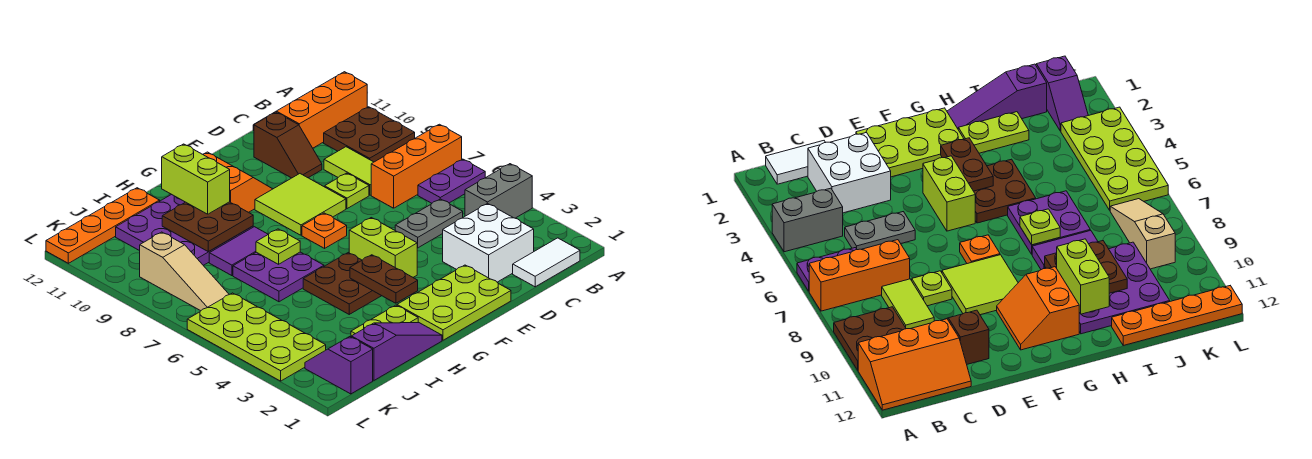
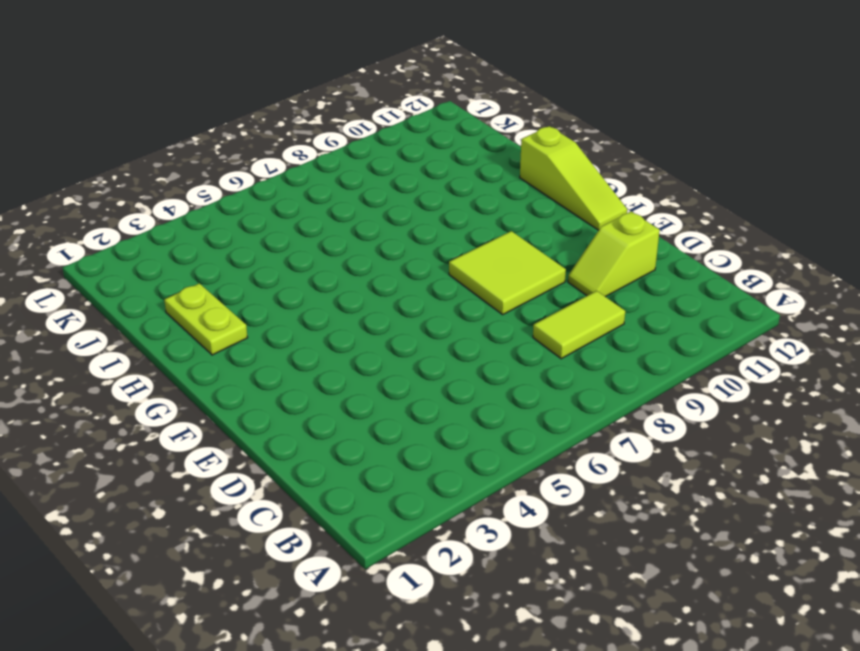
lime slope D10:D11 level 1 top 11 -> brown slope D10:D11 level 1 top 11
lime slope F12:H12 level 1 top H -> none
none -> grey brick A4:B4 level 1
none -> purple plate A6:B6 level 1
none -> orange brick A7:C7 level 1
none -> brown plate A9:B10 level 1

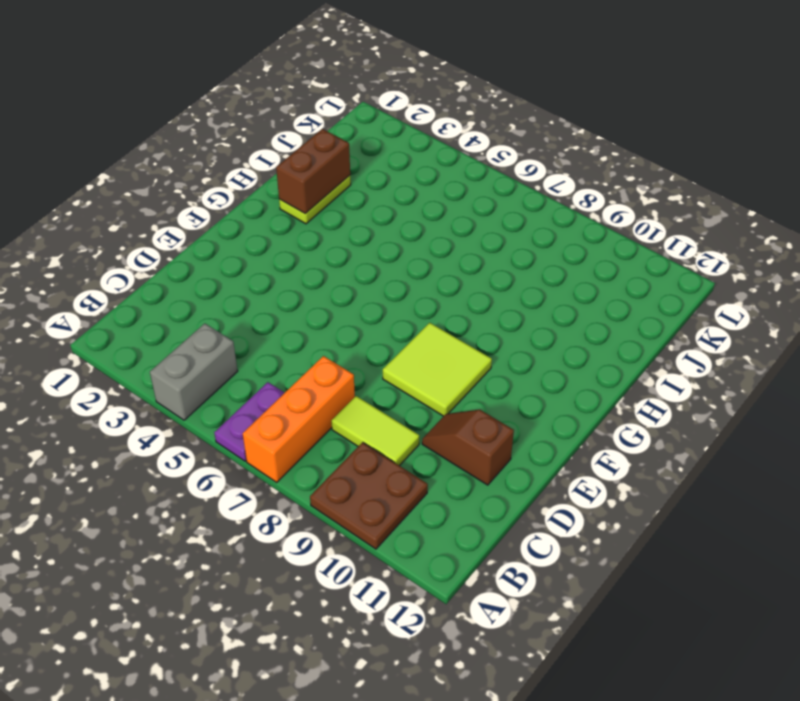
brown brick H2:I2 level 2 -> none
none -> orange slope A11:C12 level 1 top 11
none -> white tile B1:C1 level 1
none -> white brick C2:D3 level 1
none -> grey plate C5:D5 level 1

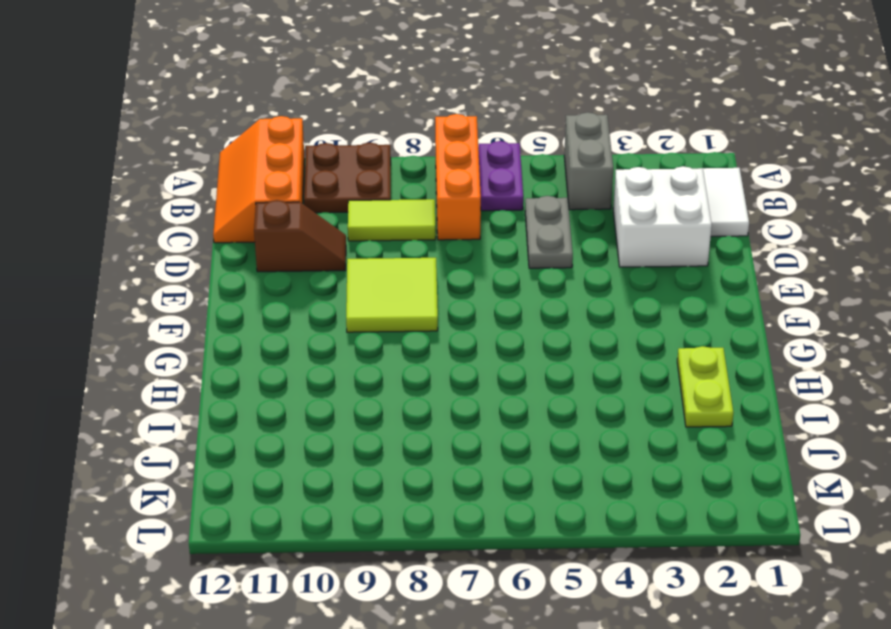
none -> lime plate D8 level 1
none -> lime plate E1:G2 level 1
none -> lime brick F4:F5 level 1
none -> orange plate F7 level 1

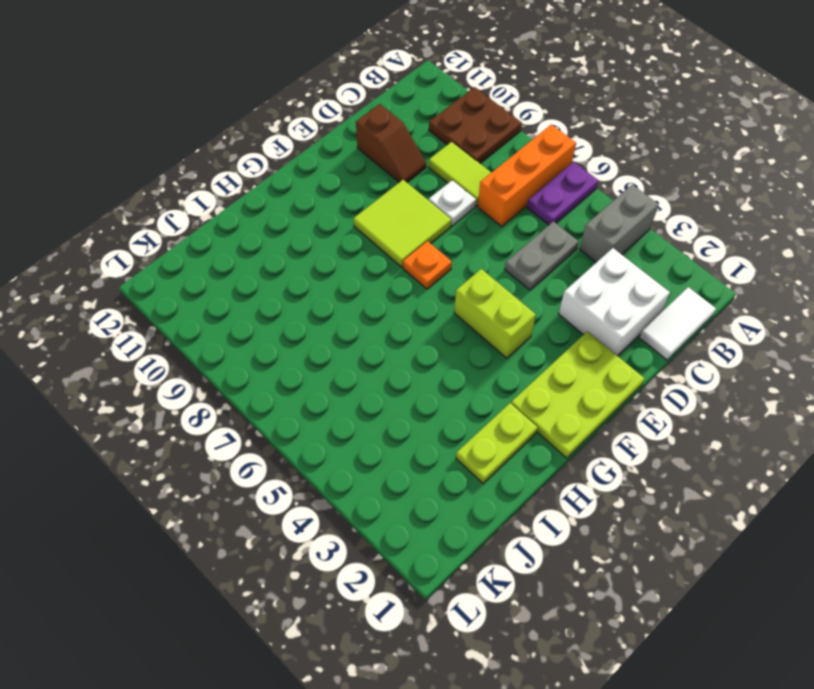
white plate D8 level 1 -> lime plate D8 level 1
none -> orange slope A11:C12 level 1 top 11
none -> orange slope F10:G11 level 1 top G
none -> brown plate G4:H5 level 1
none -> purple slope H1:J1 level 1 top J

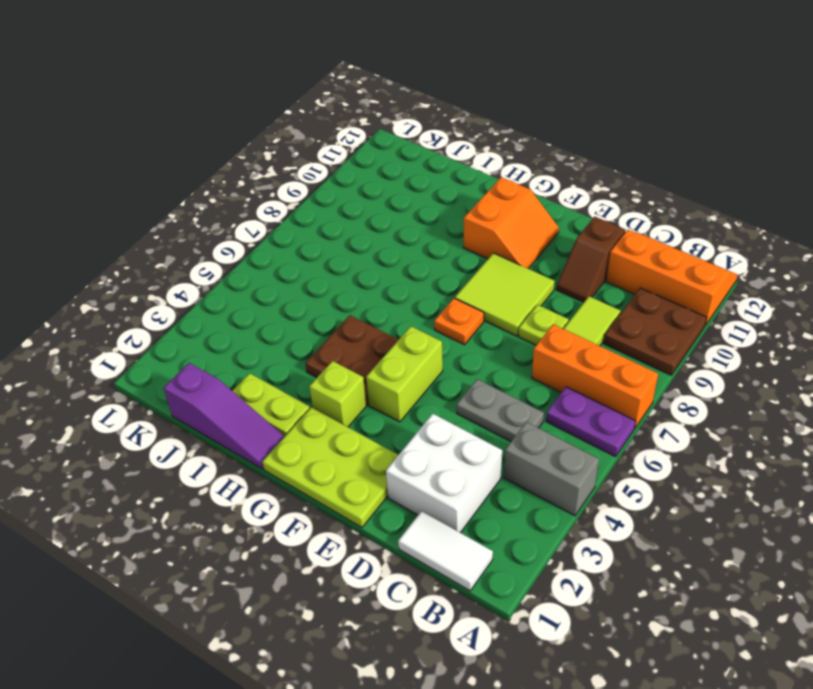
lime brick G3 level 1 -> none
none -> purple plate H6:I7 level 1
none -> purple tile H8:I8 level 1
none -> purple plate H9:J11 level 1
none -> orange plate I12:L12 level 1

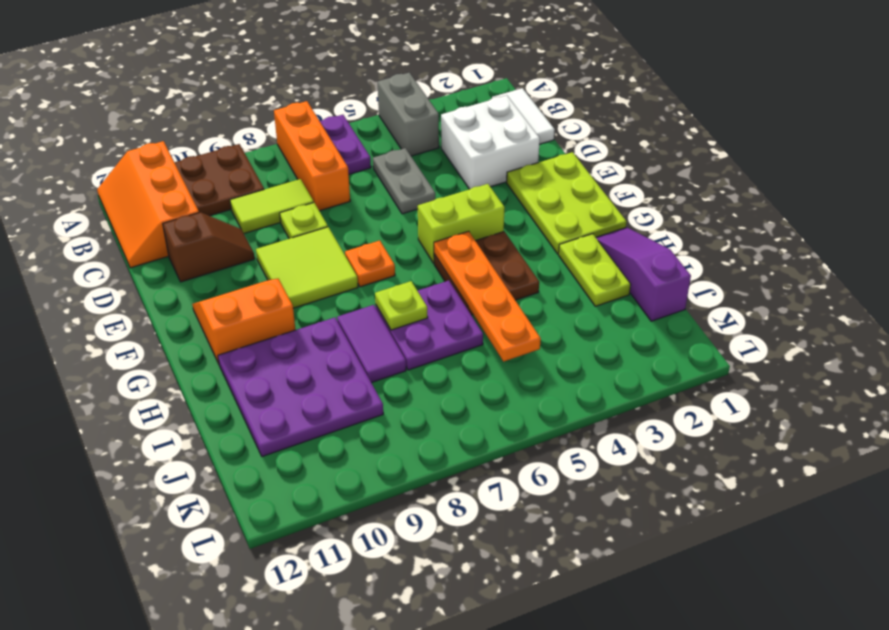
orange plate G5:J5 level 2 -> orange plate I12:L12 level 1
none -> purple slope K1:K2 level 1 top 1
none -> lime plate K3:L6 level 1
none -> tan slope K7:K9 level 1 top 9
none -> brown plate G3:G4 level 2

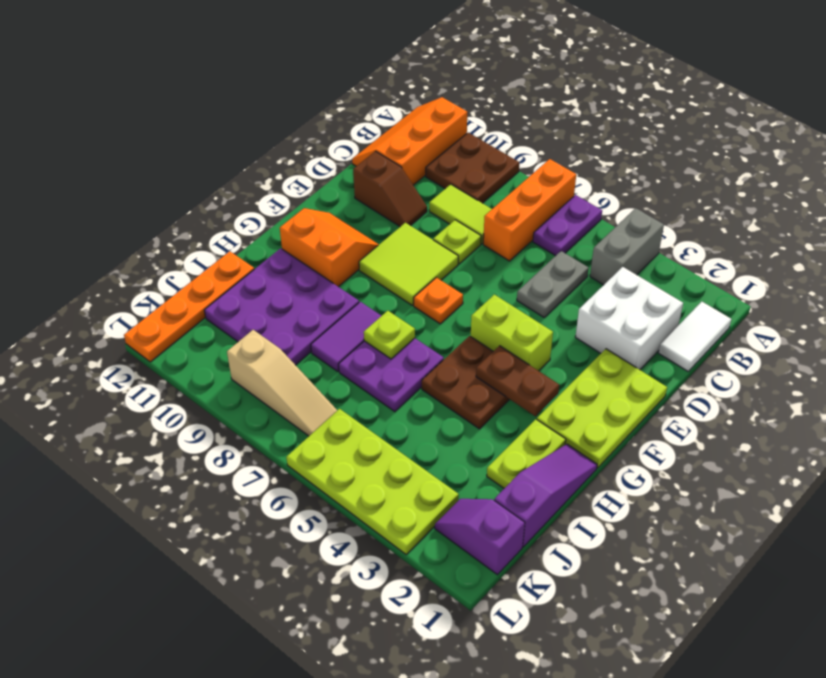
none -> brown plate H9:I10 level 2
none -> lime brick H10:H11 level 3

